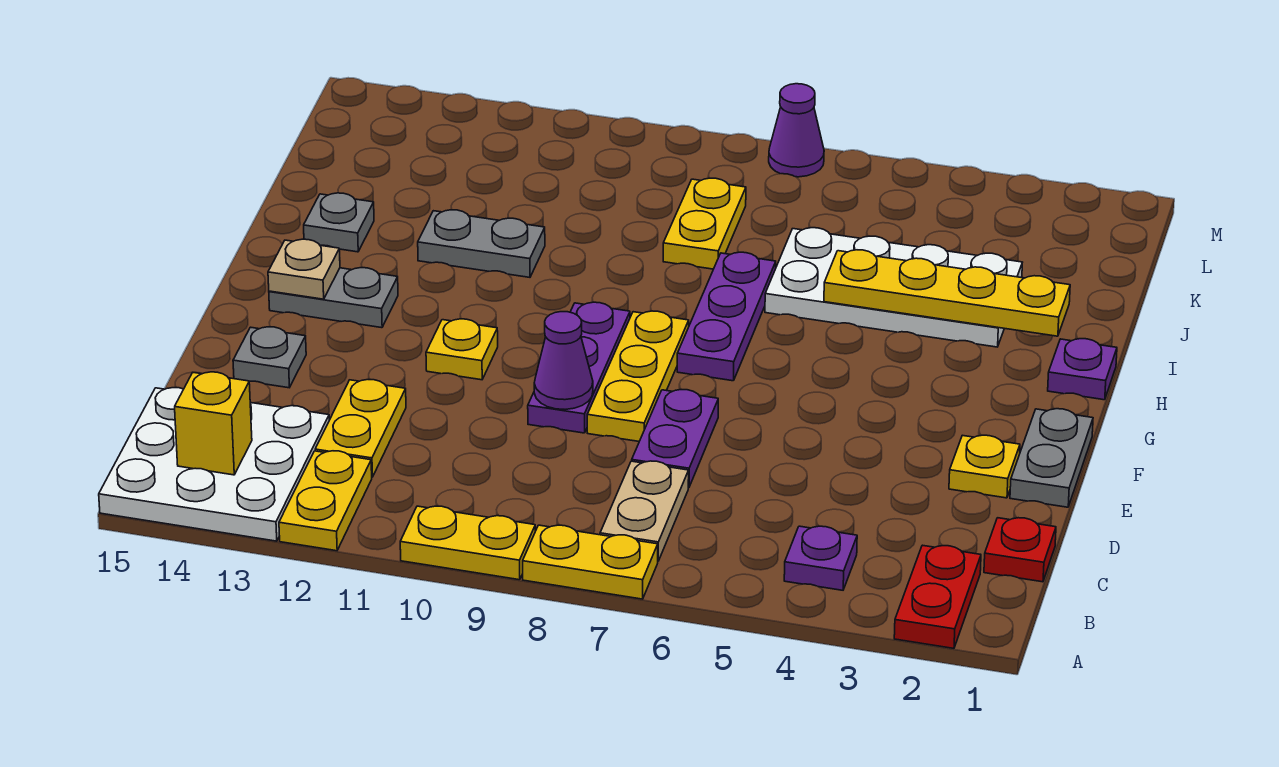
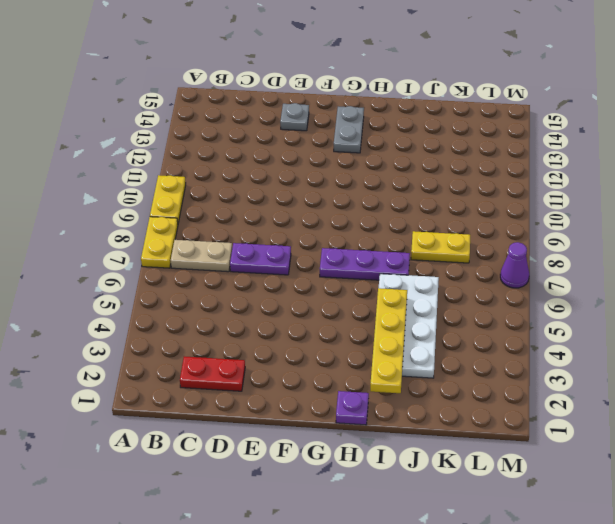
red plate C2:D2 level 1 -> red plate A2:B2 level 1
none -> yellow plate A12:B12 level 1
none -> white plate A13:C15 level 1
none -> purple plate B4 level 1

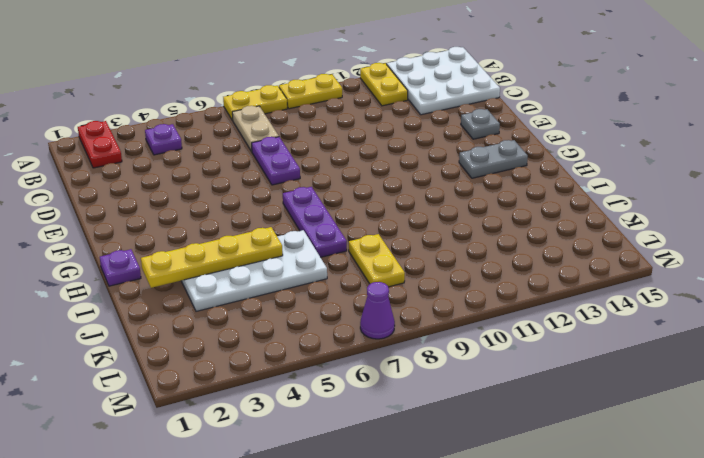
none -> red plate C1 level 1
none -> yellow plate C12:D12 level 1
none -> grey plate E1:F1 level 1

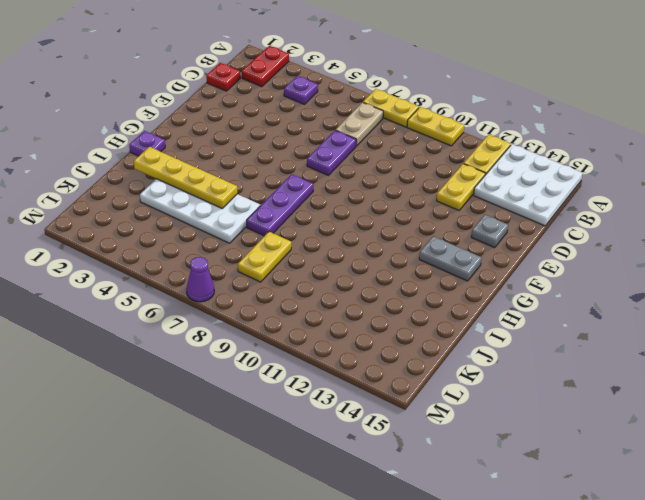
none -> grey plate E1:F1 level 1
none -> yellow plate E2 level 1
none -> yellow plate E8:G8 level 1

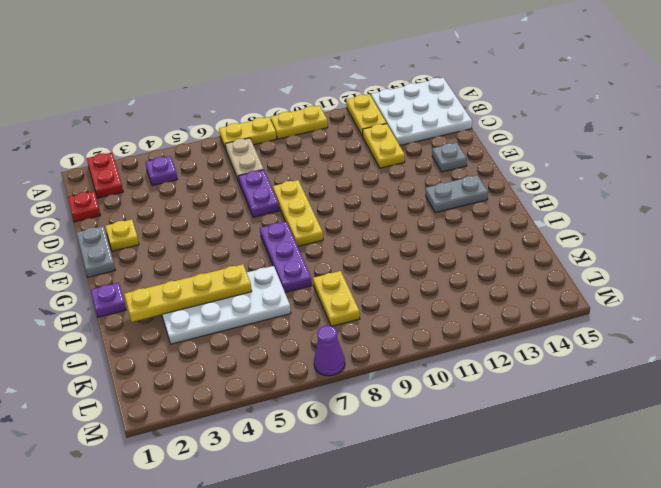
none -> purple plate E9:G9 level 1
none -> yellow plate F11 level 1
none -> grey plate I11:I12 level 1

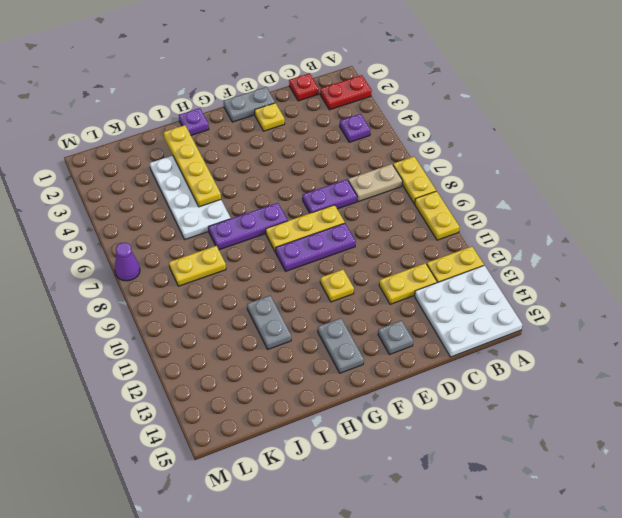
none -> grey plate I14 level 1
none -> yellow brick B14 level 2
none -> purple cone E9 level 2

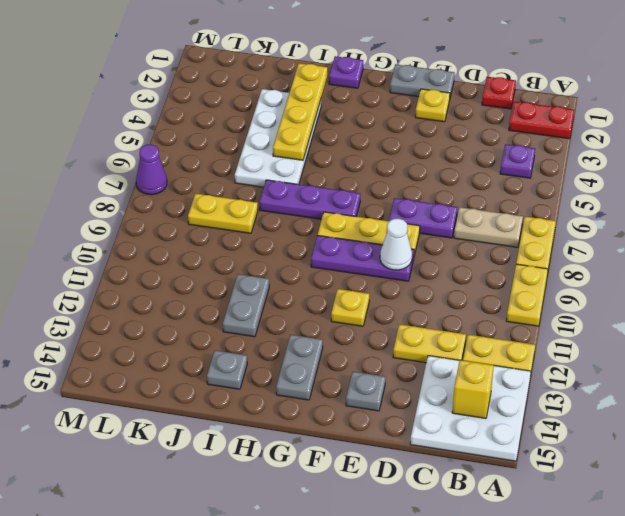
white cone E9 level 2 -> purple cone E9 level 2
none -> tan plate G14 level 2

